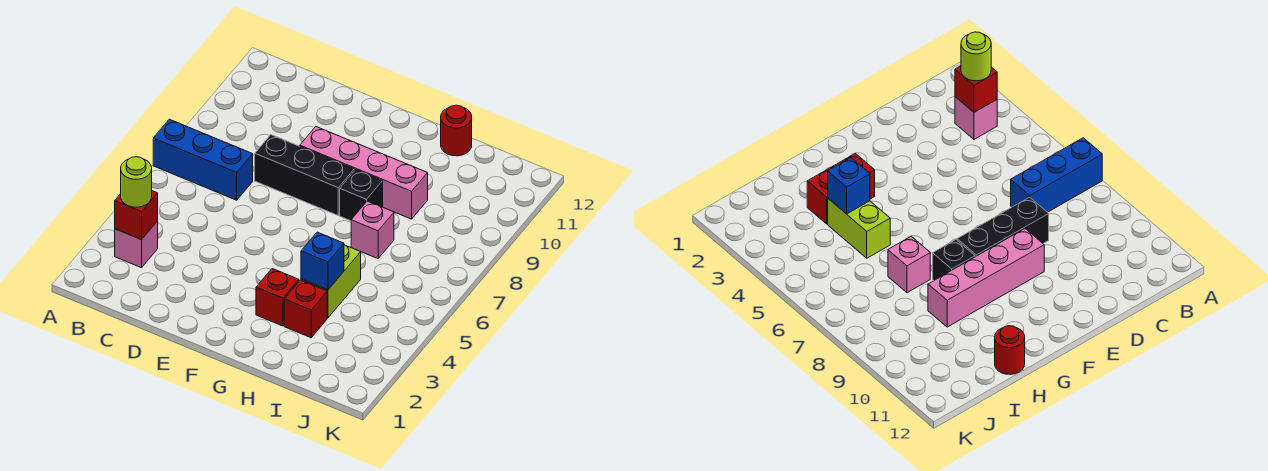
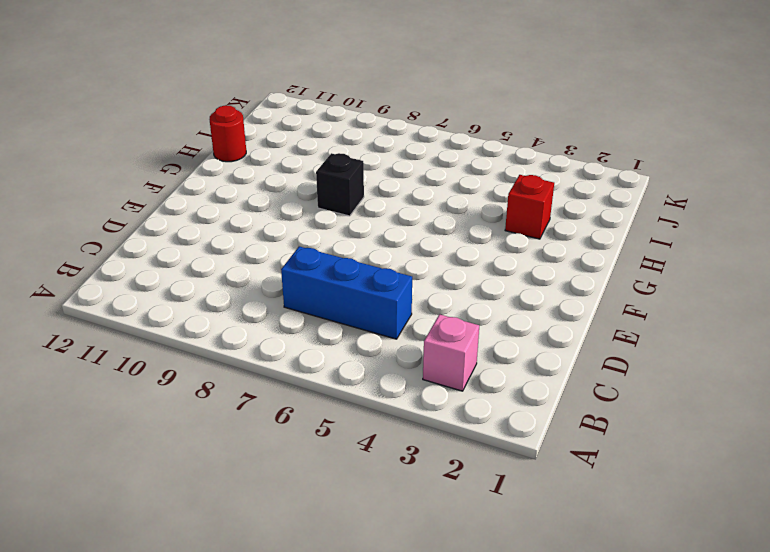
blue brick C5:C7 level 1 -> blue brick A7:C7 level 1
none -> black brick D8:F8 level 1
none -> pink brick E9:H9 level 1
none -> red brick G3 level 1

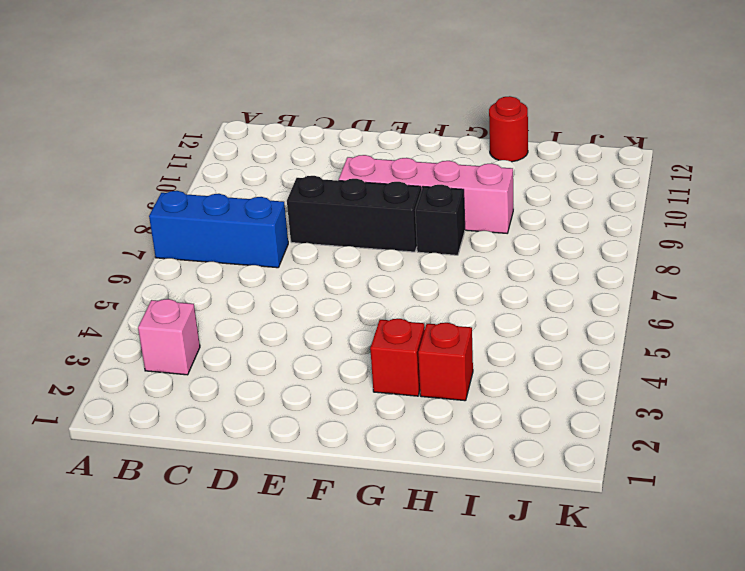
none -> lime brick H4:H5 level 1
none -> pink brick H7 level 1
none -> red brick B3 level 2

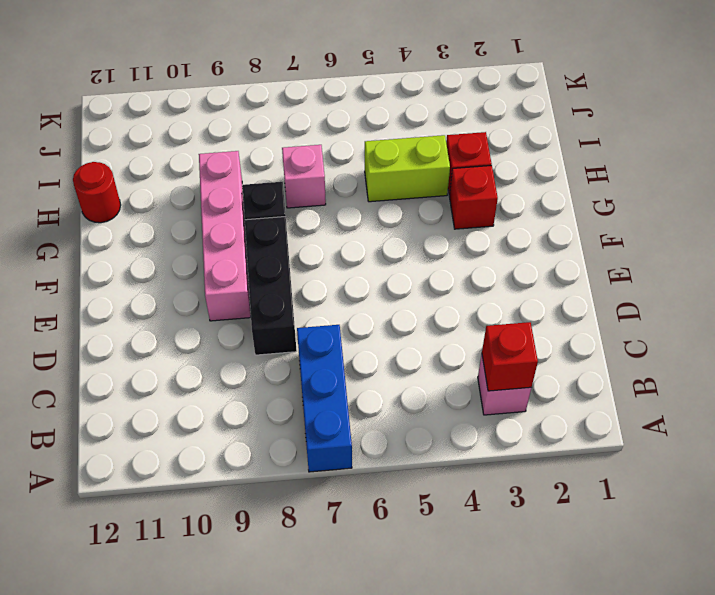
none -> blue brick H4 level 2
none -> lime round brick B3 level 3

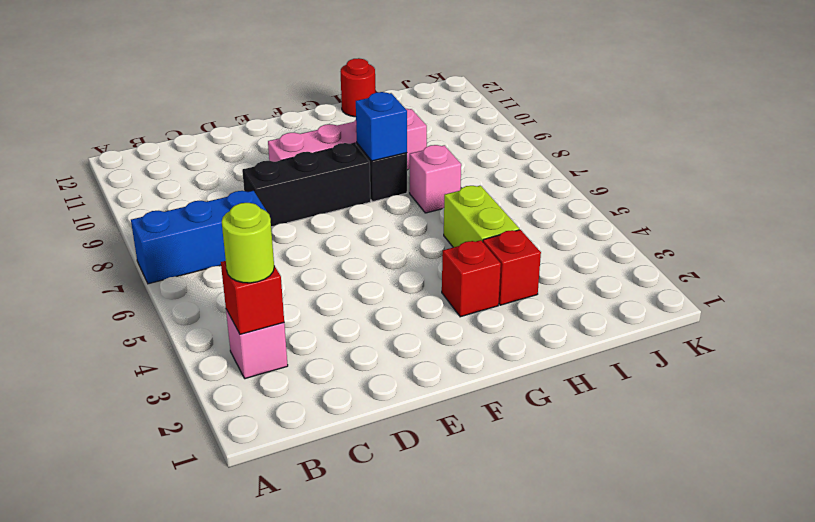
blue brick G8 level 2 -> blue brick H4 level 2

